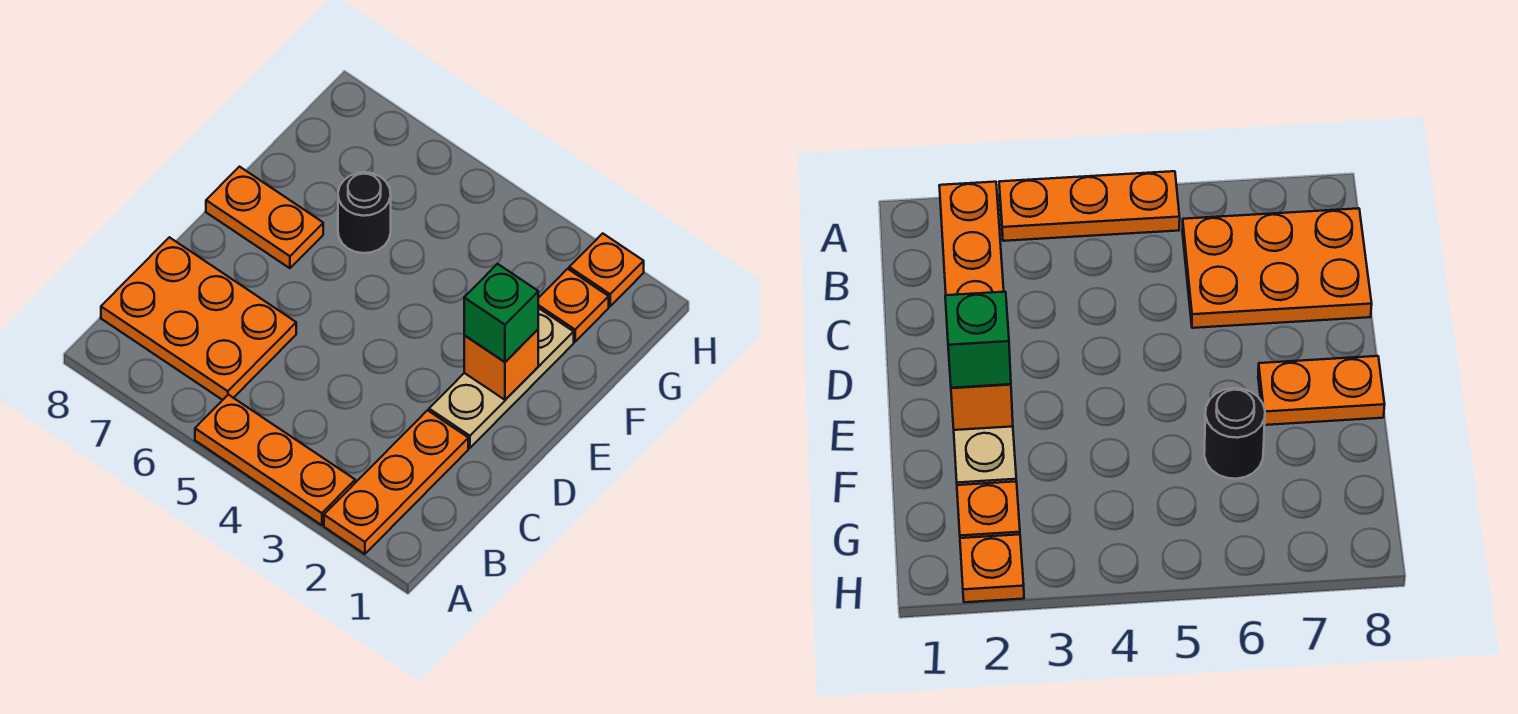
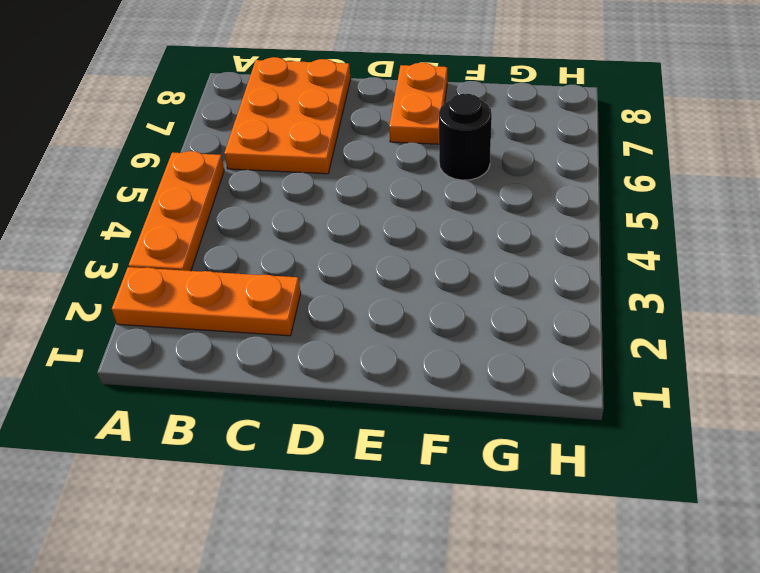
none -> tan plate D2:F2 level 1
none -> orange plate G2 level 1

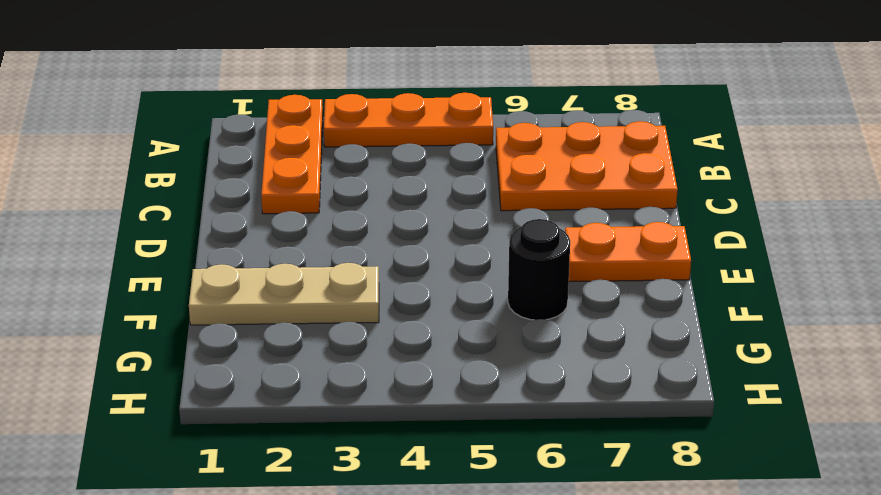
tan plate F1:F3 level 1 -> tan plate D2:F2 level 1
none -> orange plate G2 level 1
none -> orange plate H2 level 1

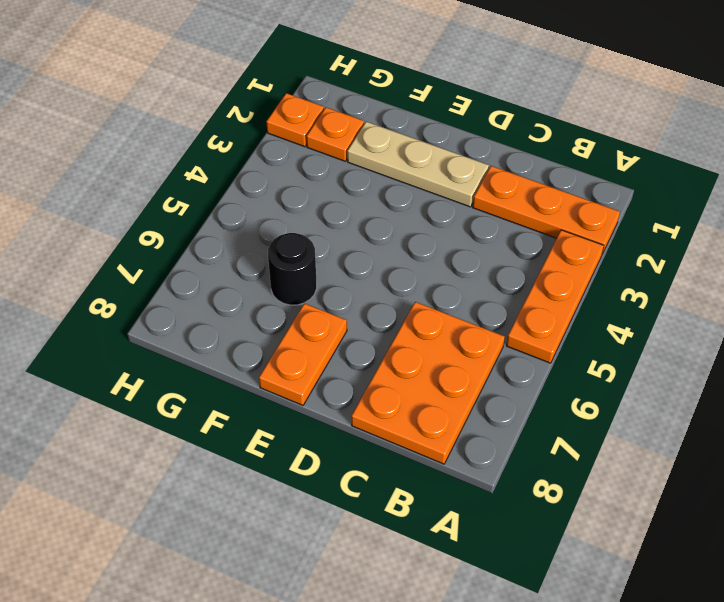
none -> orange brick E2 level 2
none -> green brick E2 level 3

